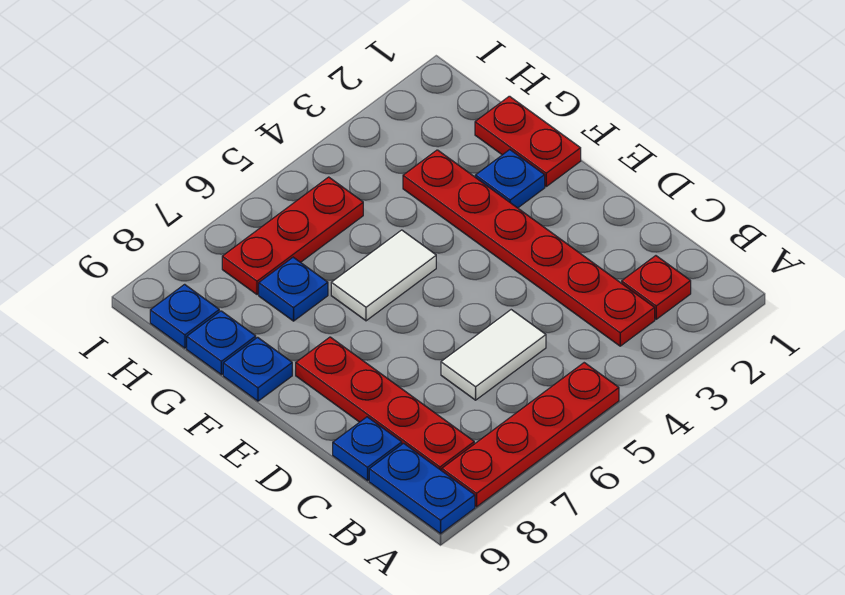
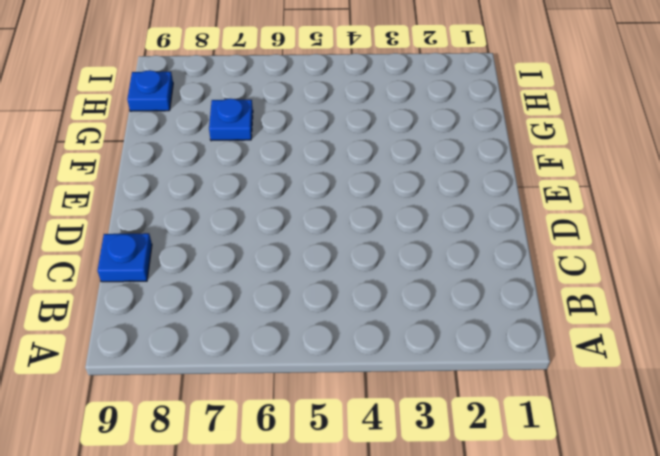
none -> red plate A5:A8 level 1
none -> blue plate A9:B9 level 1
none -> red plate B2 level 1

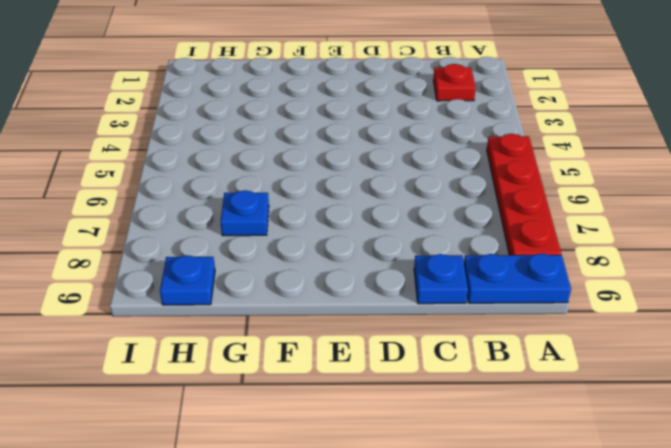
none -> red plate B3:G3 level 1
none -> red plate B8:E8 level 1
none -> white tile C5:C6 level 1

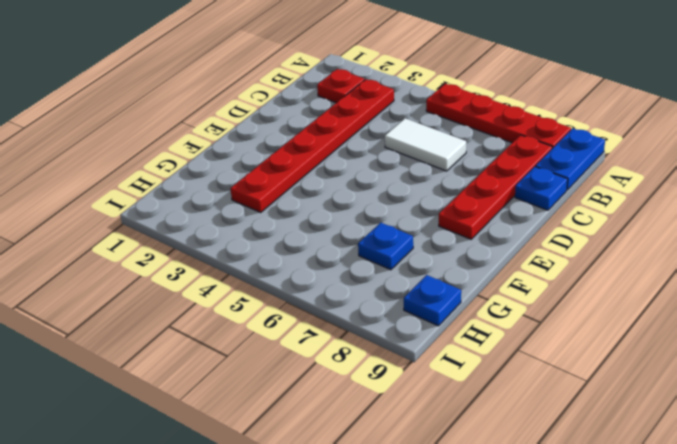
none -> red plate F1:G1 level 1
none -> blue plate F2 level 1
none -> white tile F5:F6 level 1

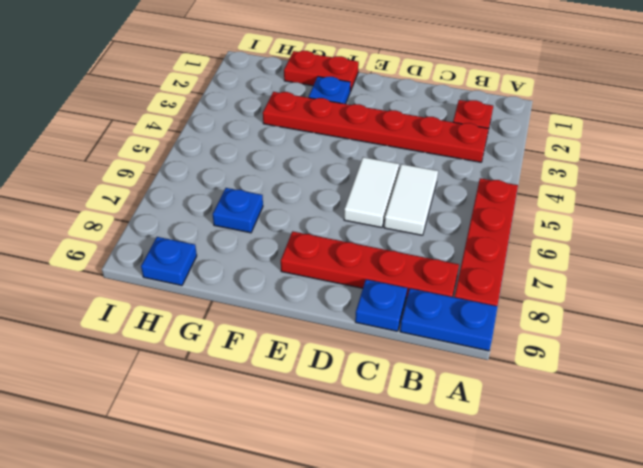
white tile D5:D6 level 1 -> white tile F5:F6 level 1
none -> blue plate F9 level 1
none -> blue plate G9 level 1
none -> red plate H5:H7 level 1

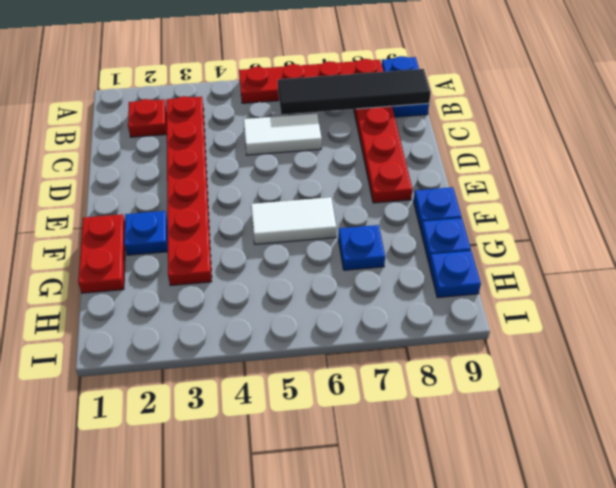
black tile B6:B9 level 2 -> none
none -> blue plate C9 level 1
none -> red plate H5:H7 level 1

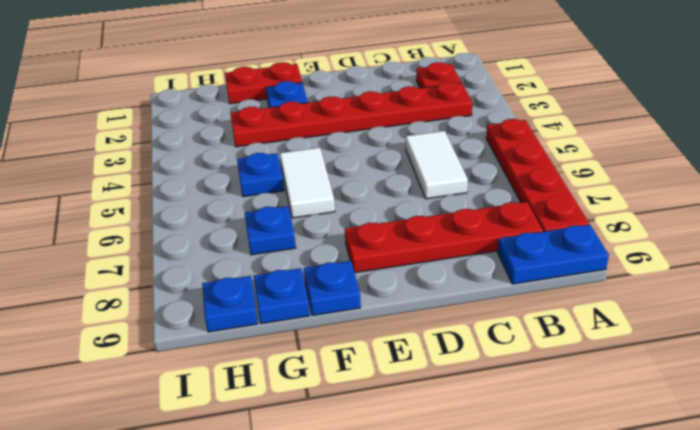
blue plate G5 level 1 -> blue plate C9 level 1
none -> red plate H5:H7 level 1

